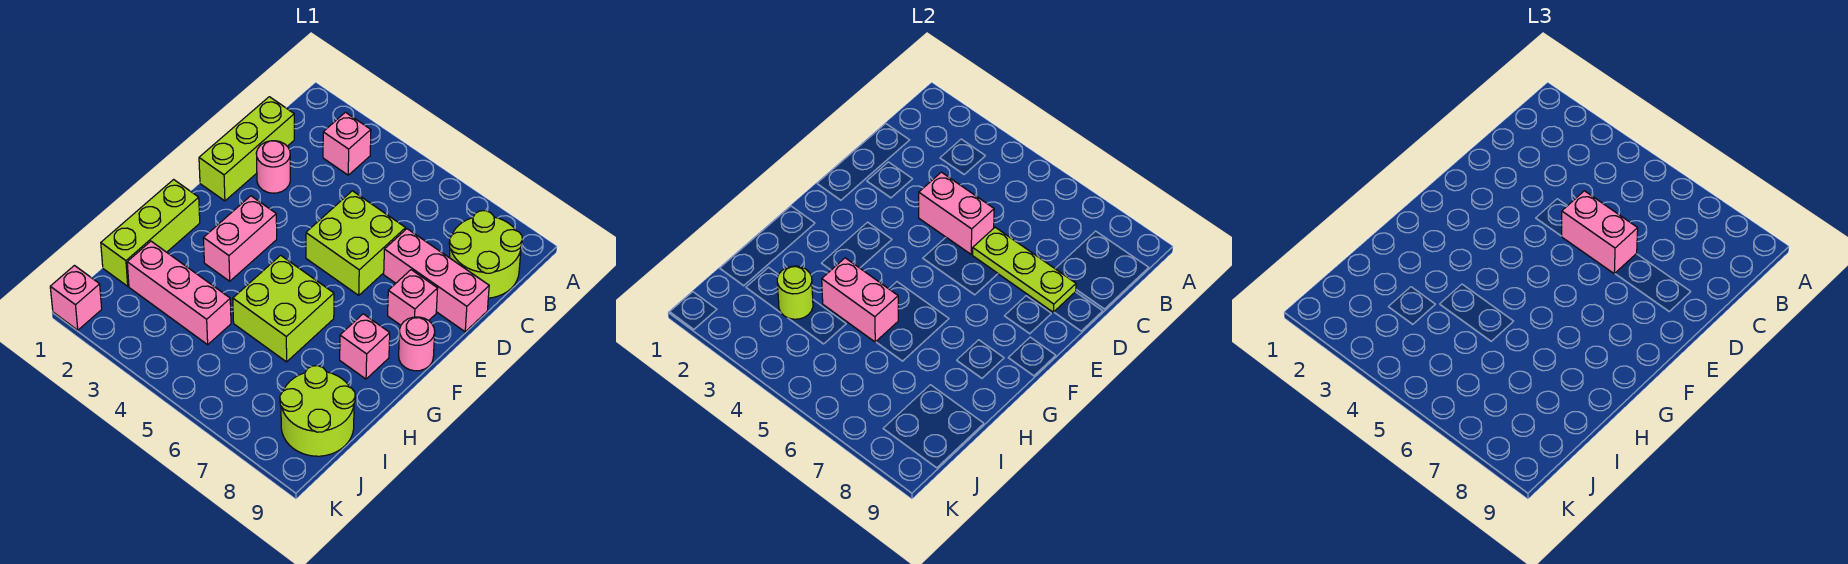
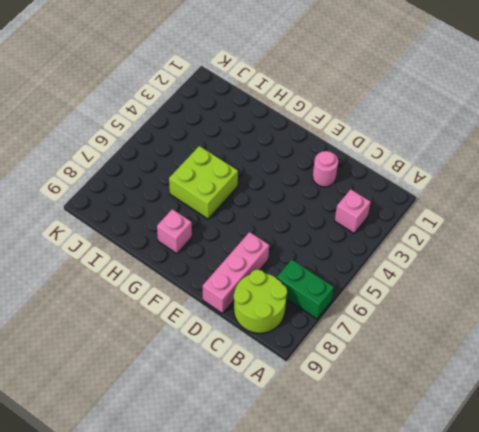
green brick A7:B7 level 1 -> none
none -> lime brick C1:E1 level 1
none -> lime brick D5:E6 level 1
none -> pink brick E8 level 1

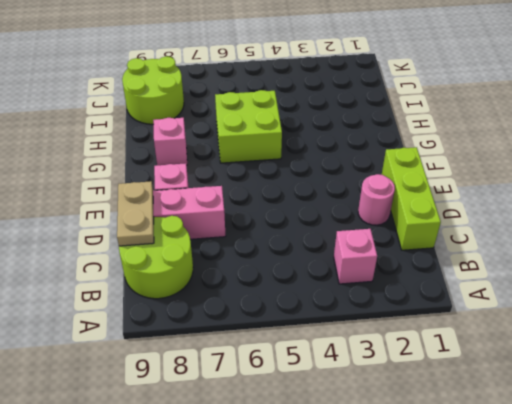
tan plate C9:D9 level 2 -> none
none -> lime brick D5:E6 level 1
none -> pink brick F3:G3 level 1
none -> pink round brick F9 level 1

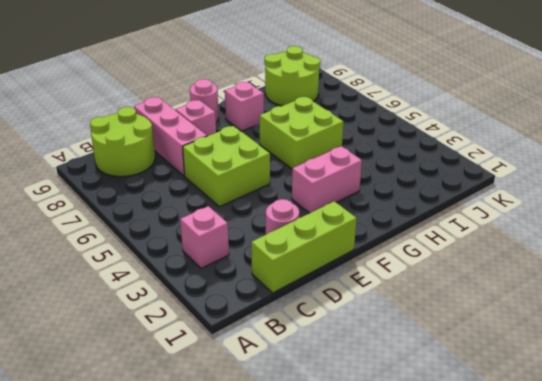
none -> lime brick G1:I1 level 1
none -> pink brick I2:I4 level 1
none -> pink brick K1 level 1

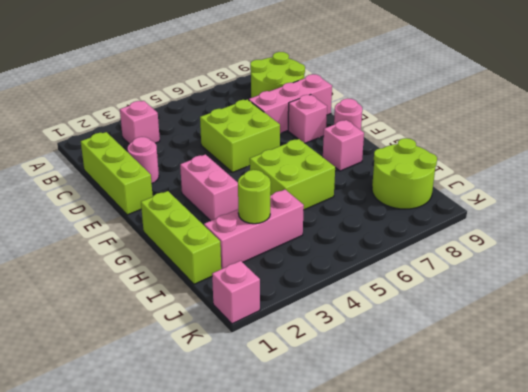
none -> pink brick D4:D5 level 2
none -> lime plate D6:D8 level 2
none -> pink brick H4:H5 level 2

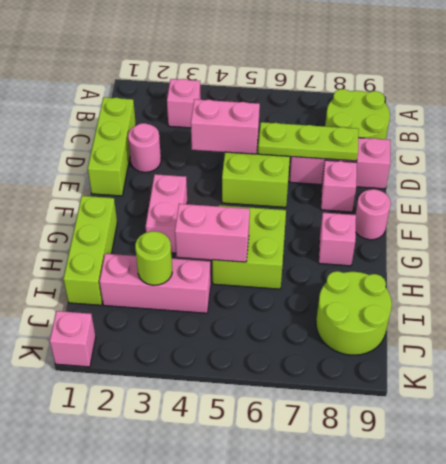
none -> pink brick D5:D6 level 3

